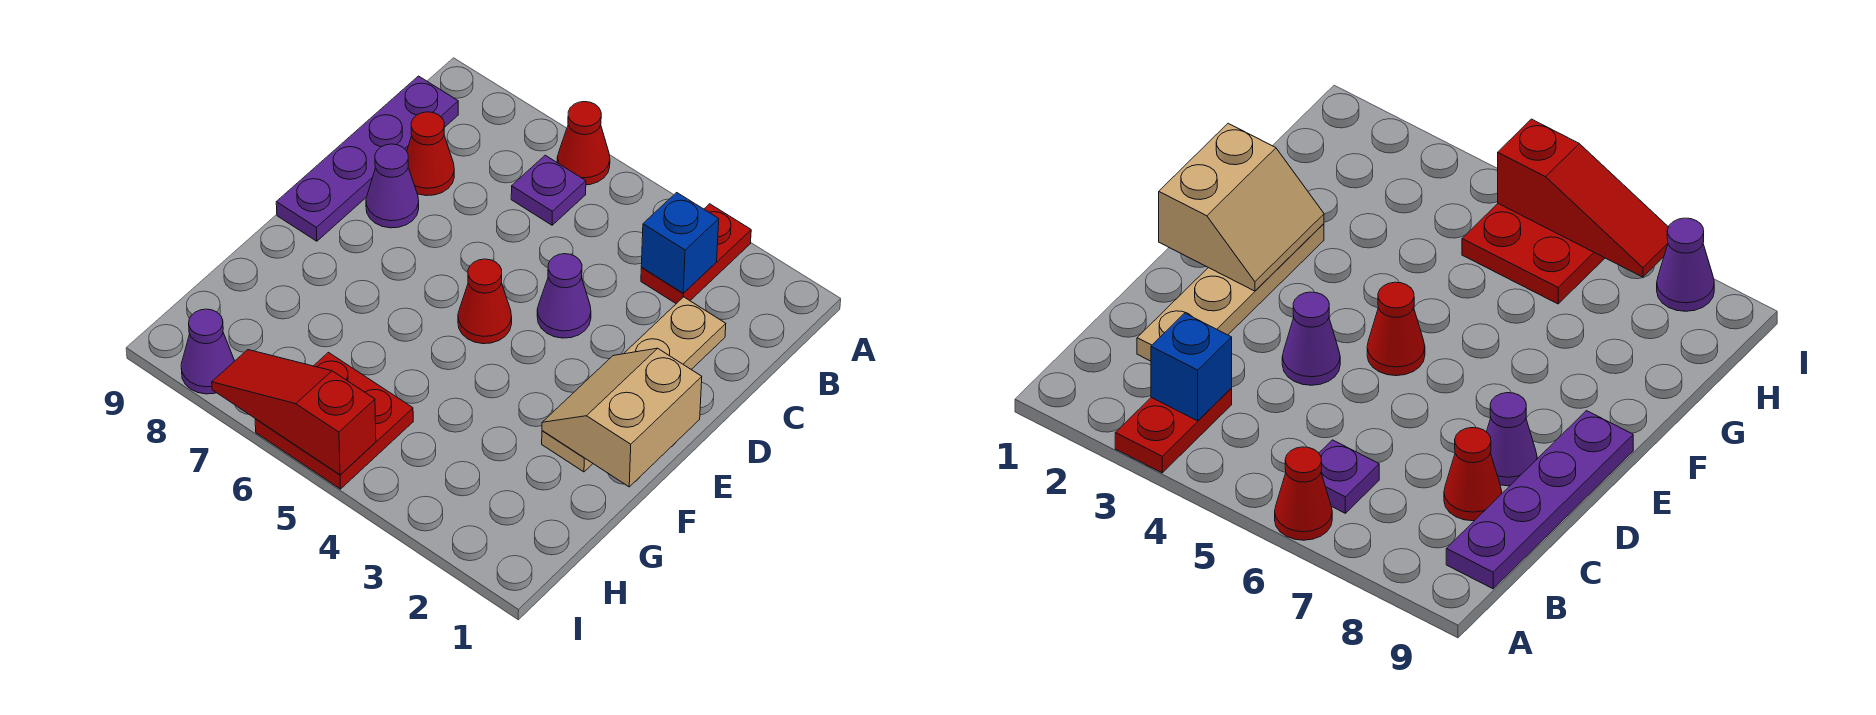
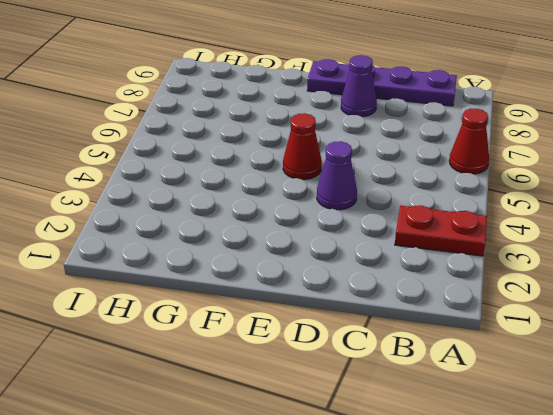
none -> purple plate B6 level 1
none -> tan plate C2:F2 level 1
none -> red cone C8 level 1

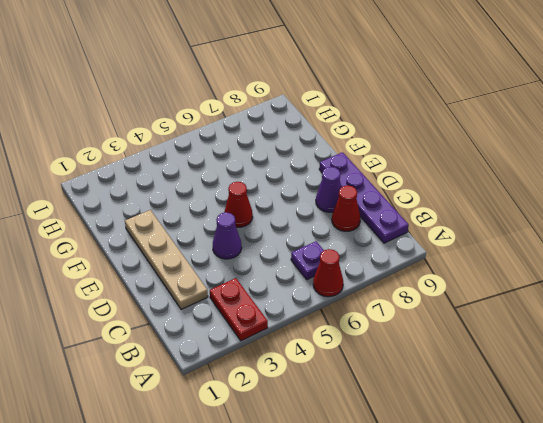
none -> red plate H5:I6 level 1
none -> purple cone I8 level 1
none -> blue brick B3 level 2

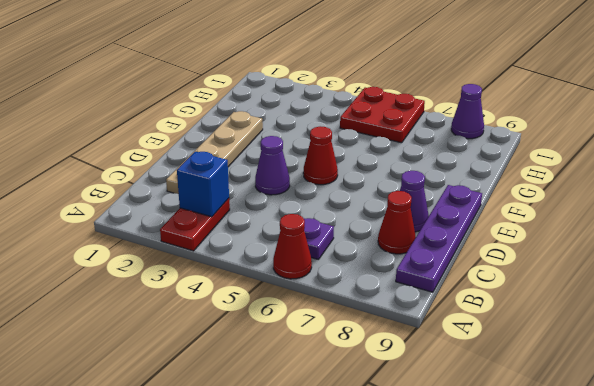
none -> tan slope E1:F2 level 2 top 1
none -> red slope I5:I7 level 2 top 5

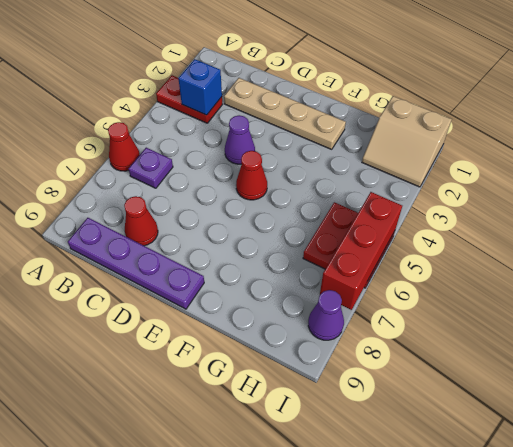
tan slope H1:I2 level 1 top 1 -> tan slope E1:F2 level 2 top 1
red brick I5:I7 level 2 -> red slope I5:I7 level 2 top 5
none -> purple cone D8 level 1

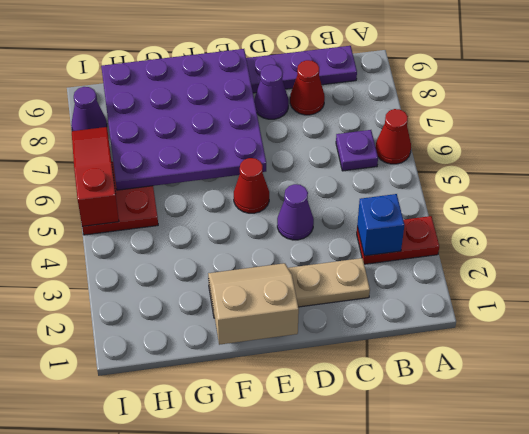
purple plate E6:H9 level 2 -> none

